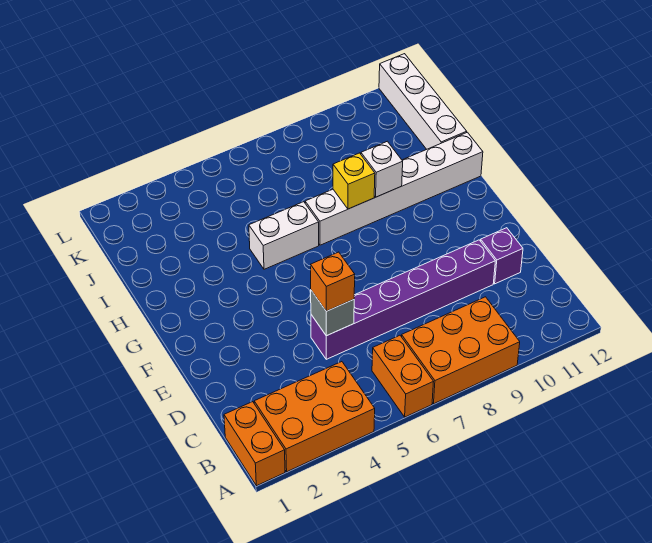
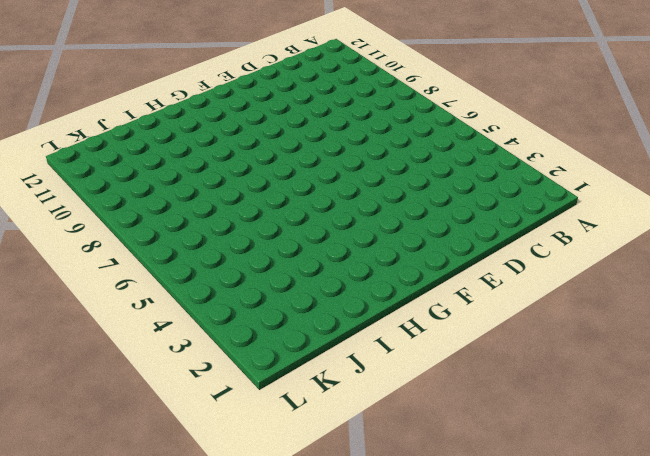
none -> orange brick A1:B1 level 1
none -> orange brick A2:B4 level 1
none -> orange brick A6:B6 level 1

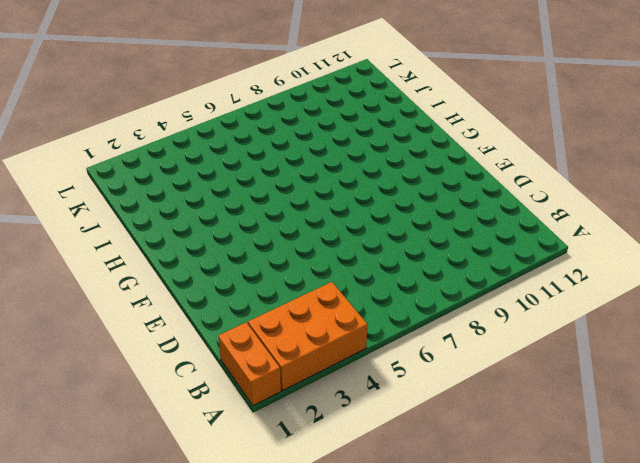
none -> orange brick A6:B6 level 1
none -> orange brick A7:B9 level 1
none -> purple brick D5:D10 level 1

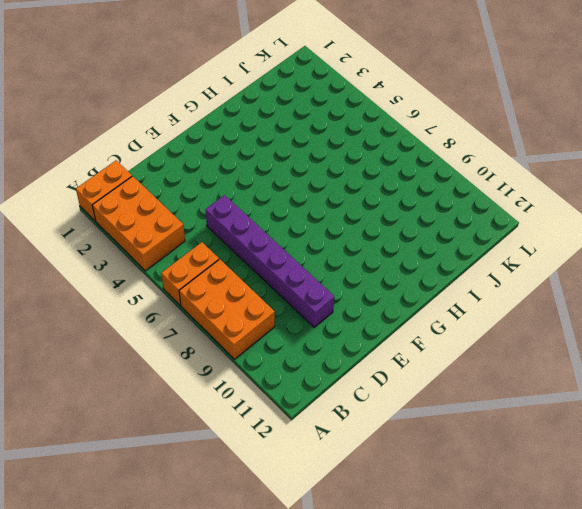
none -> purple brick D11 level 1
none -> white brick H5:H6 level 1
none -> white brick H7:H12 level 1

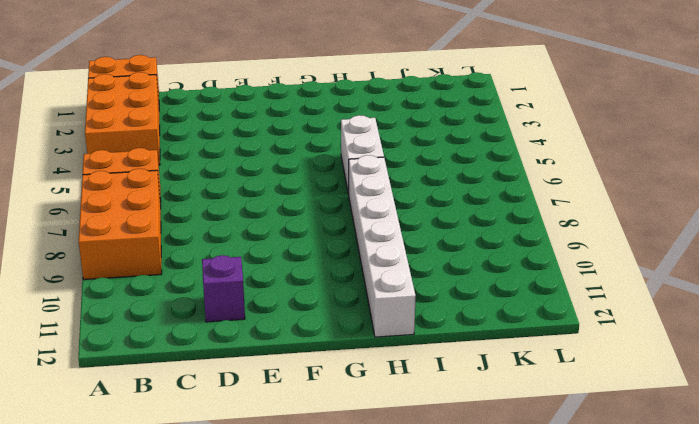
none -> purple brick D5:D10 level 1
none -> white brick I12:L12 level 1
none -> grey brick D5 level 2

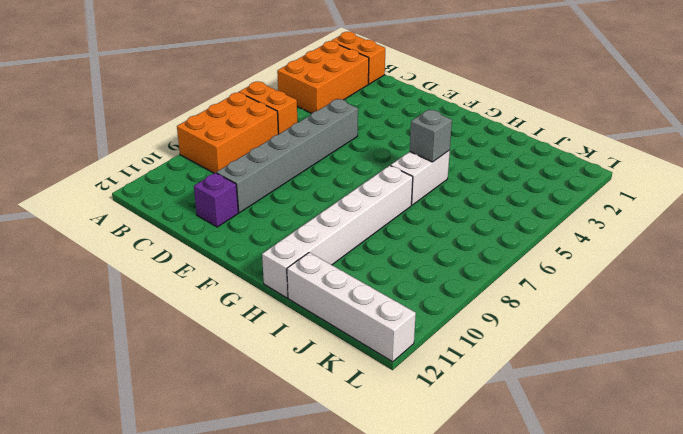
grey brick D5:D10 level 1 -> purple brick D5:D10 level 1
grey brick H5 level 2 -> grey brick D5 level 2
none -> yellow brick H8 level 2
none -> white brick H9 level 2
none -> orange brick D5 level 3

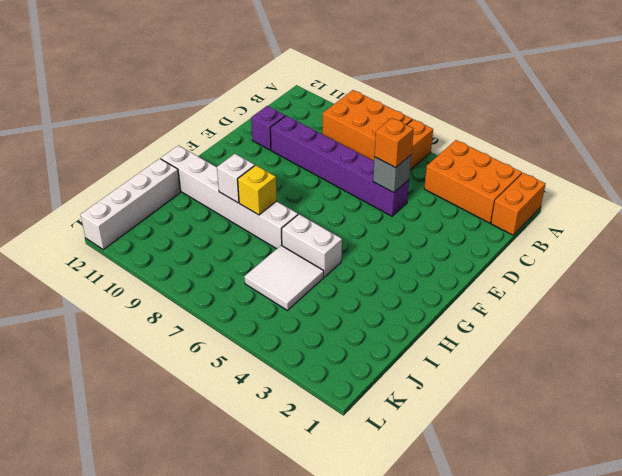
white tile I5:J6 level 1 -> none

